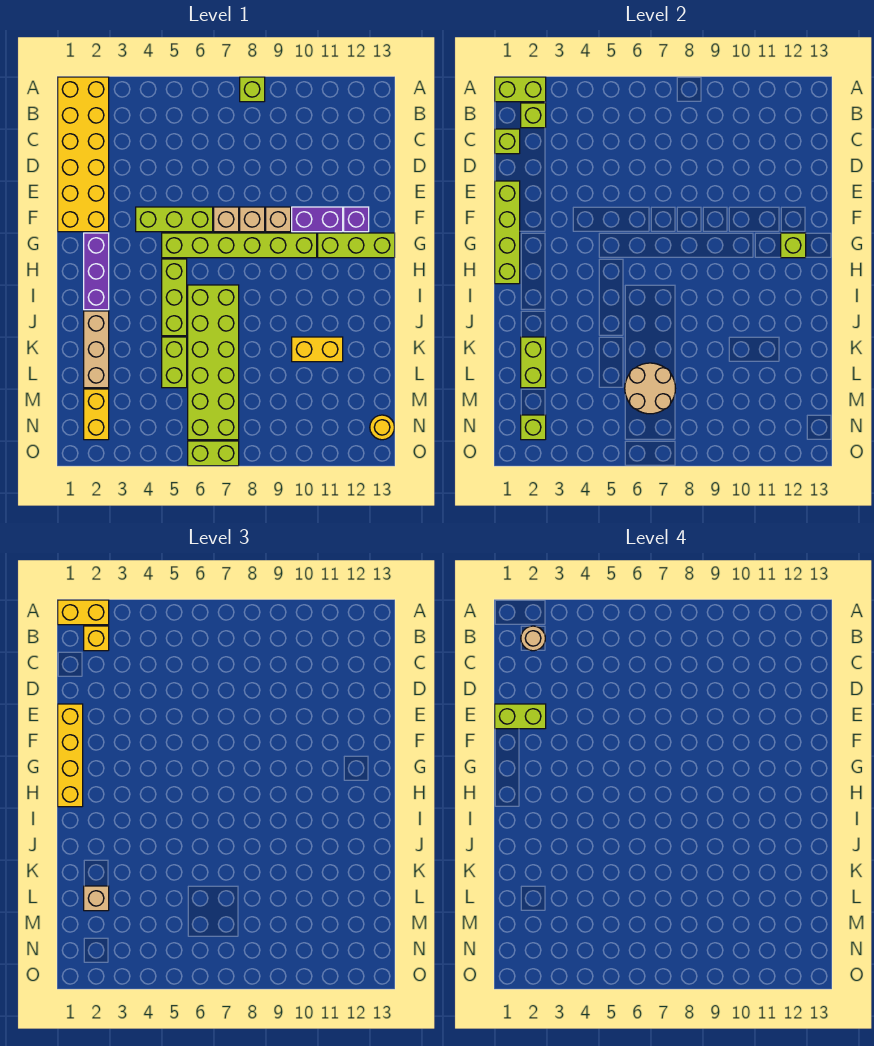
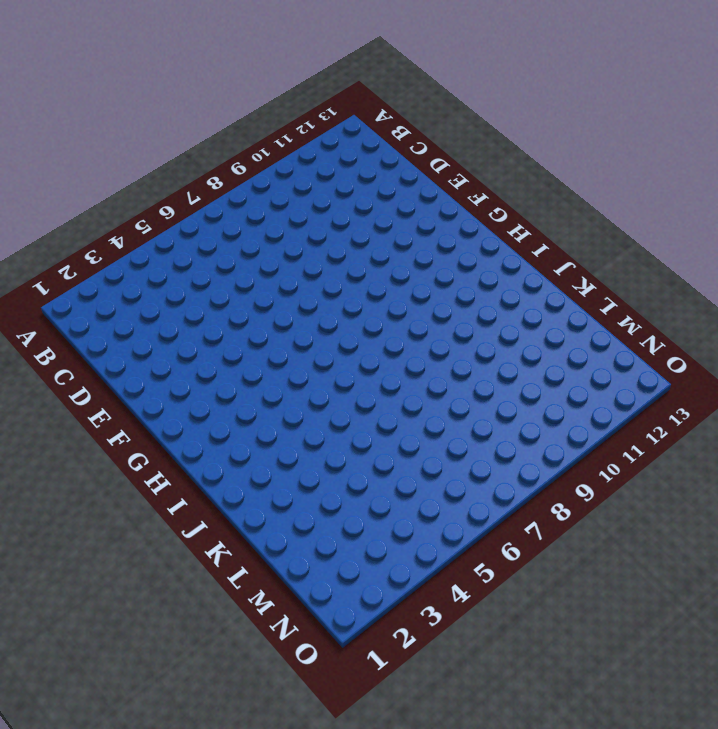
none -> yellow brick A1:F2 level 1
none -> lime brick A8 level 1
none -> lime brick F4:F6 level 1
none -> tan brick F7 level 1

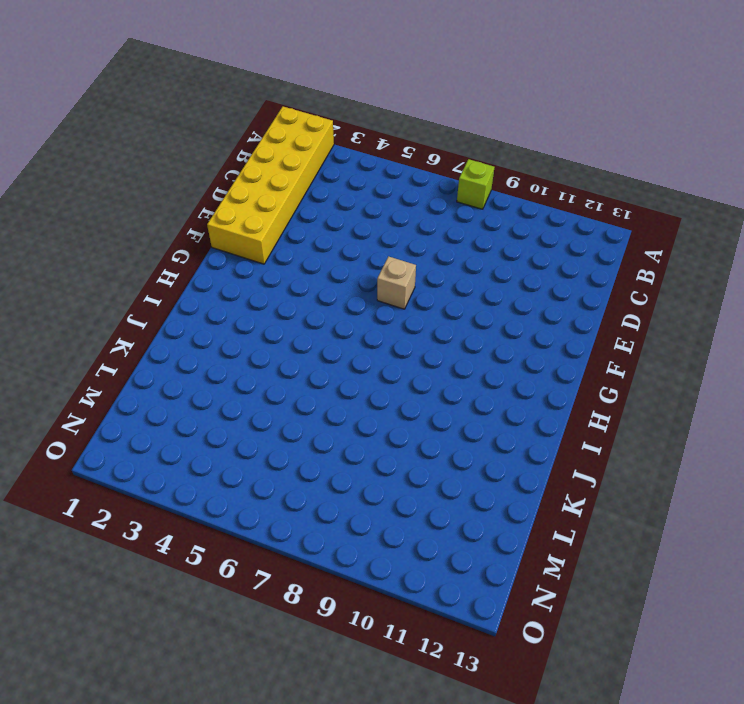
none -> lime brick F4:F6 level 1
none -> tan brick F8 level 1
none -> tan brick F9 level 1
none -> purple brick F10:F11 level 1

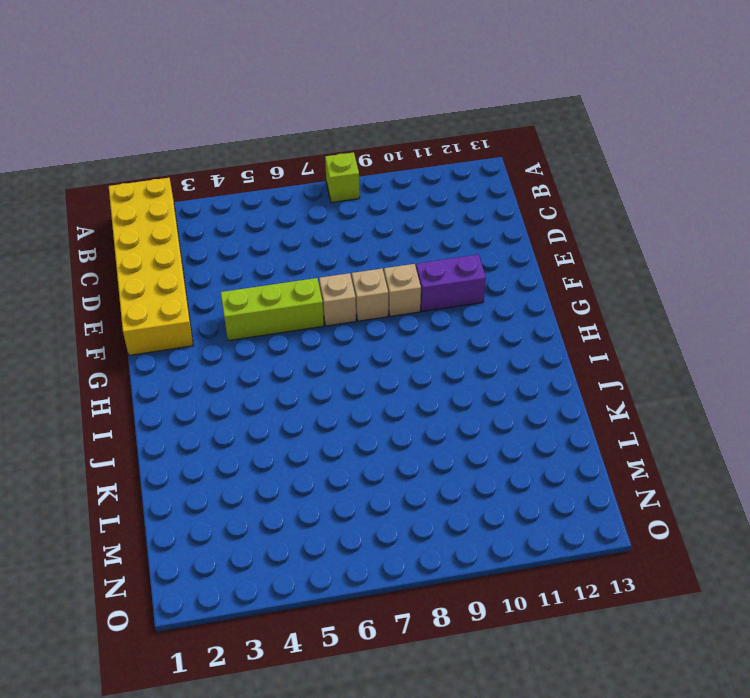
none -> purple brick F12 level 1
none -> purple brick G2:I2 level 1
none -> lime brick G5:G10 level 1
none -> lime brick G11:G13 level 1

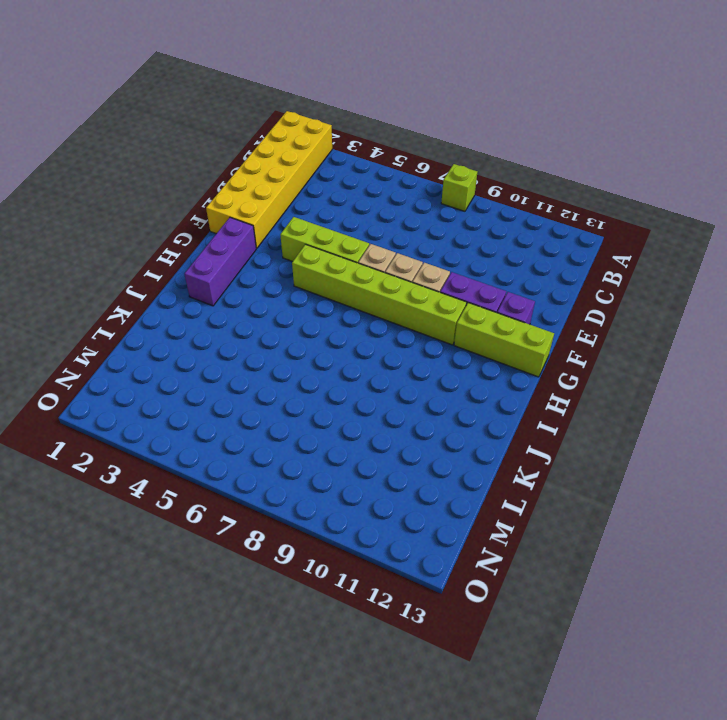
none -> lime brick H5:J5 level 1
none -> lime brick I6:N7 level 1
none -> tan brick J2:L2 level 1
none -> lime brick K5:L5 level 1

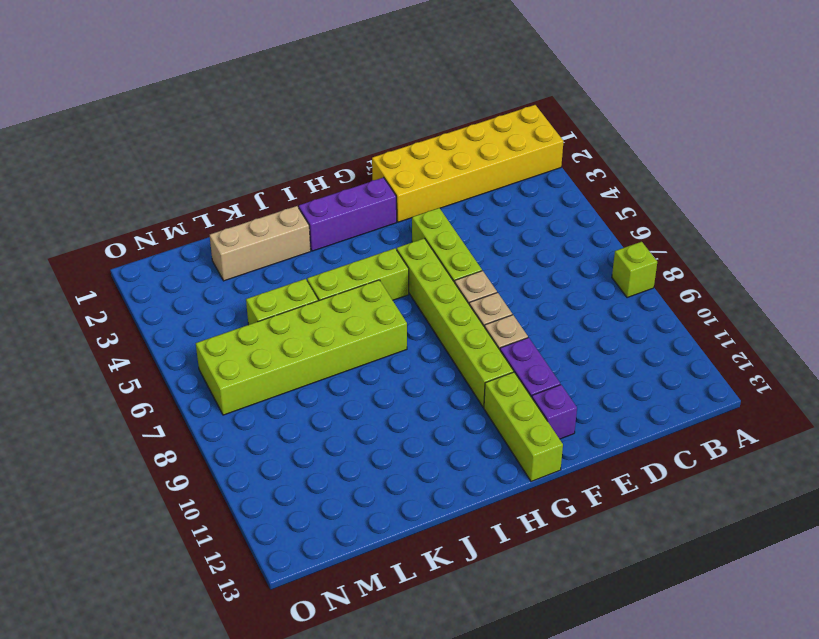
none -> yellow brick K10:K11 level 1
none -> yellow brick M2:N2 level 1
none -> yellow round brick N13 level 1
none -> lime brick O6:O7 level 1

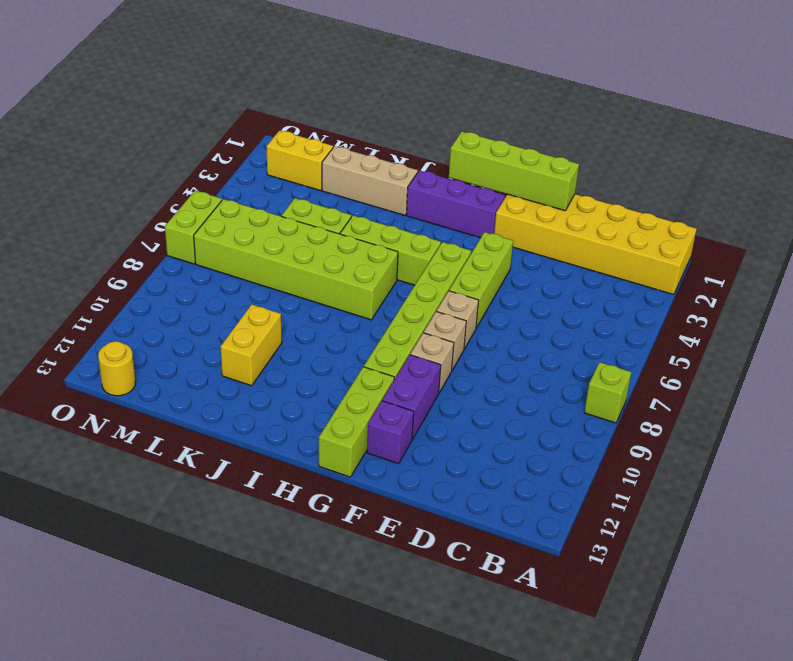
none -> lime brick A1:A2 level 2
none -> lime brick B2 level 2
none -> lime brick C1 level 2
none -> lime brick G12 level 2

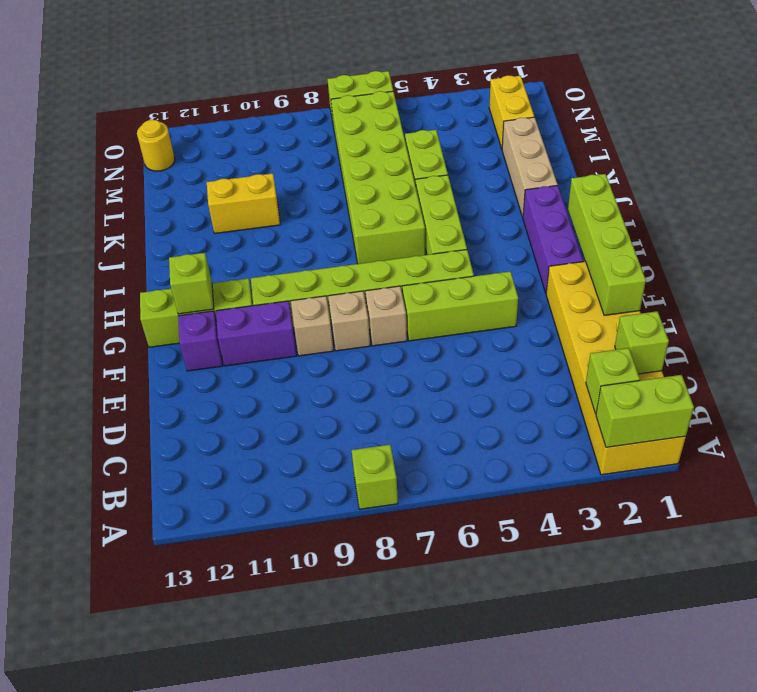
none -> lime brick K2:L2 level 2
none -> tan round brick L6:M7 level 2
none -> lime brick N2 level 2
none -> yellow brick A1:A2 level 3

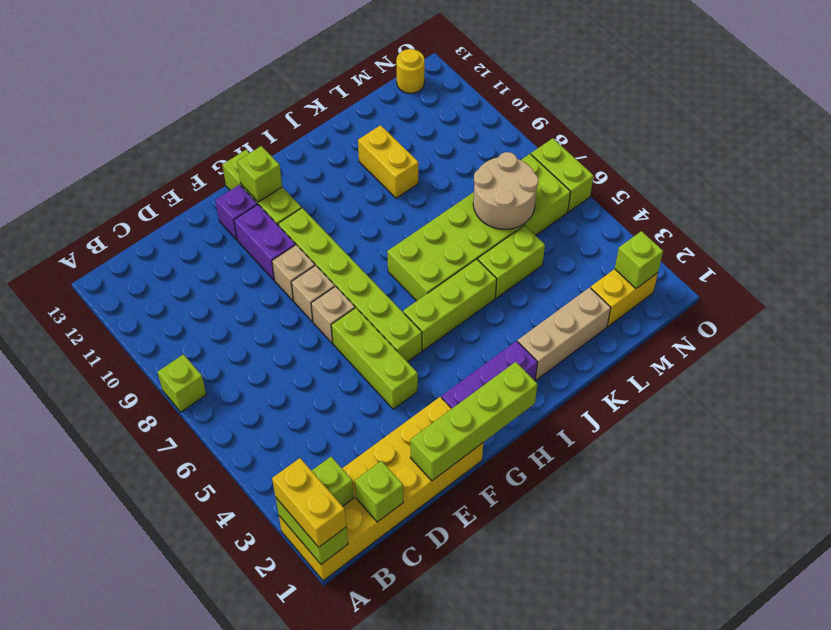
none -> lime brick K2:L2 level 2
none -> yellow brick B2 level 3
none -> yellow brick E1:H1 level 3
none -> tan brick L2 level 3

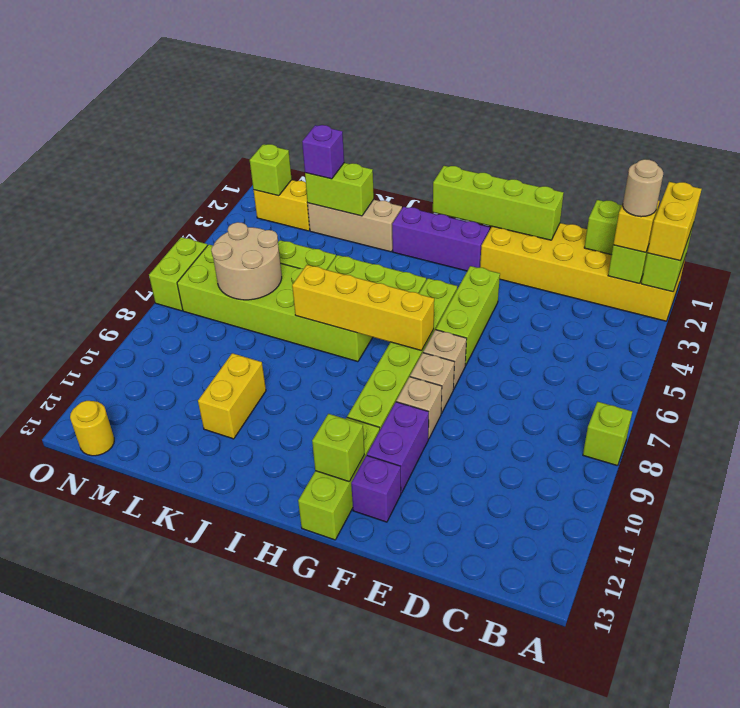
yellow brick G7:J7 level 2 -> yellow brick E1:H1 level 3
purple brick L2 level 3 -> tan brick L2 level 3
none -> lime brick E1:E2 level 4

